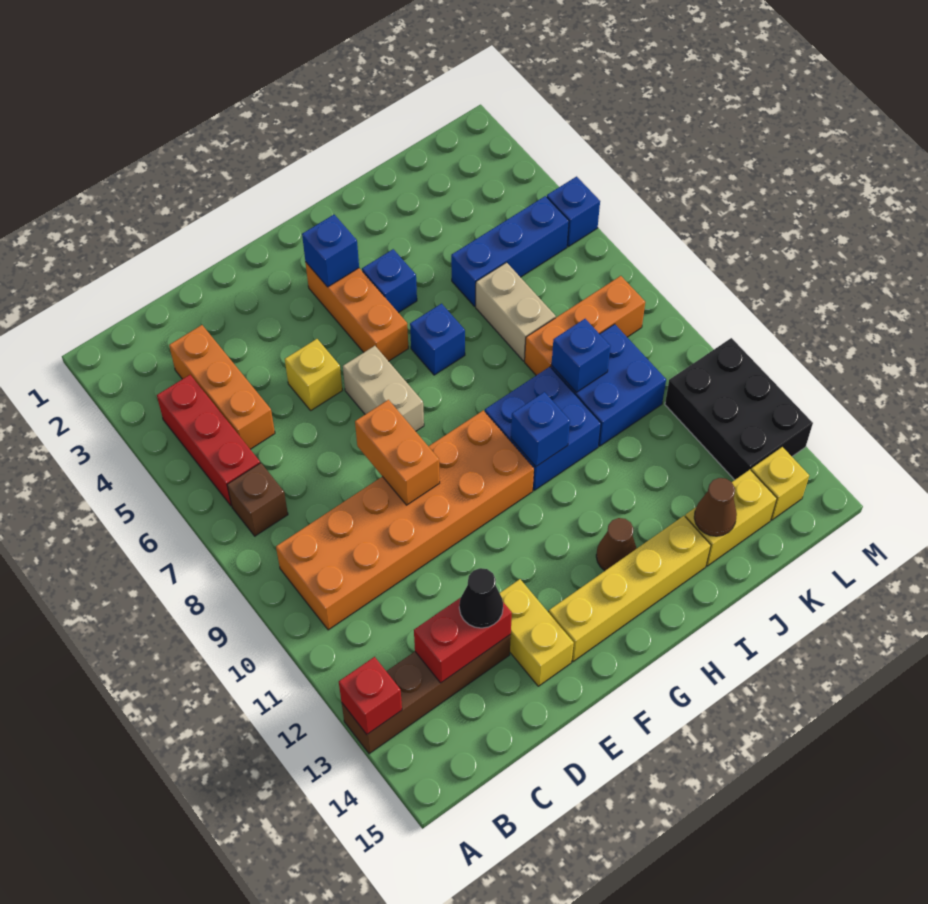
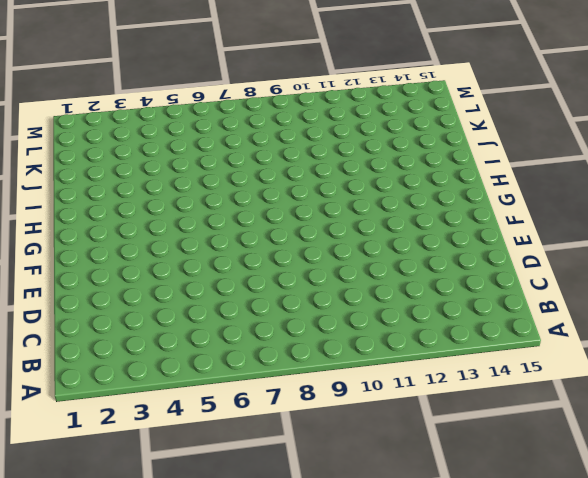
none -> brown brick A13:D13 level 1
none -> red brick B4:B6 level 1
none -> brown brick B7 level 1
none -> orange brick B9:G10 level 1

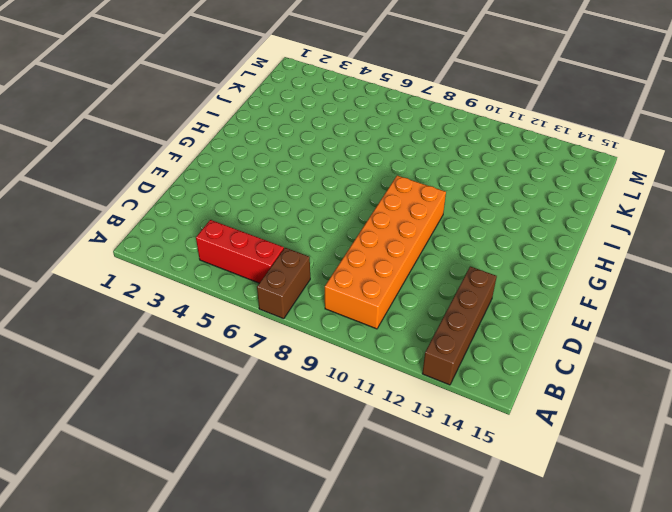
brown brick A7:B7 level 1 -> brown brick B7 level 1
none -> orange brick C3:C5 level 1
none -> yellow brick E5 level 1
none -> yellow brick E13:E14 level 1
none -> tan brick F6:F7 level 1

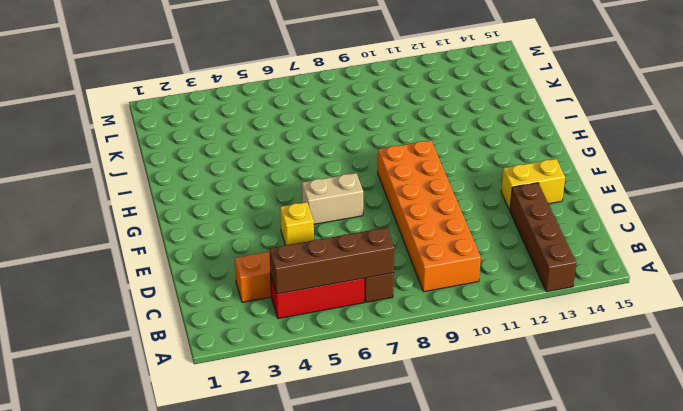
brown brick B4:B7 level 2 -> none
none -> yellow brick F14:I14 level 1
none -> orange brick G3:G5 level 1
none -> blue brick H4 level 1
none -> blue brick H6 level 1

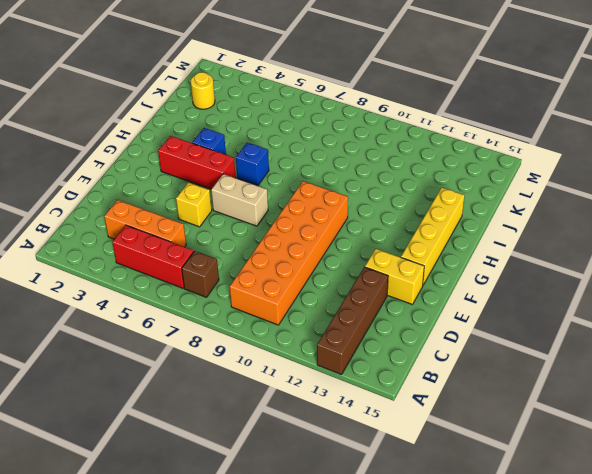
red brick G3:G5 level 1 -> orange brick G3:G5 level 1
yellow round brick K2 level 1 -> none
none -> blue brick H9:I10 level 1
none -> brown cone H13 level 1
none -> blue brick J5:L5 level 1
none -> tan brick J6:J7 level 1

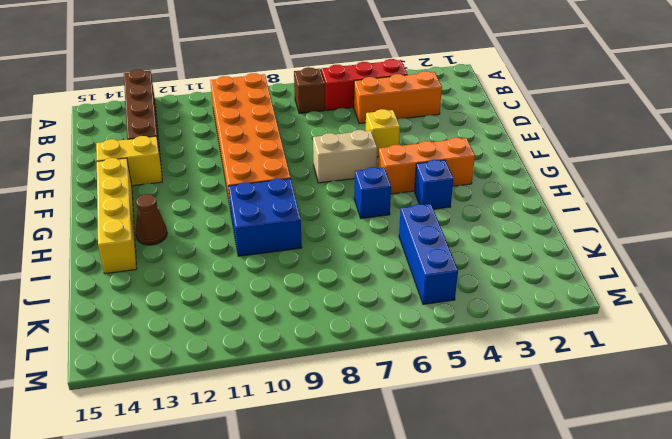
none -> tan brick J6:J7 level 1
none -> orange brick J8:L8 level 1
none -> blue brick J9:K10 level 1
none -> yellow brick J14:K14 level 1

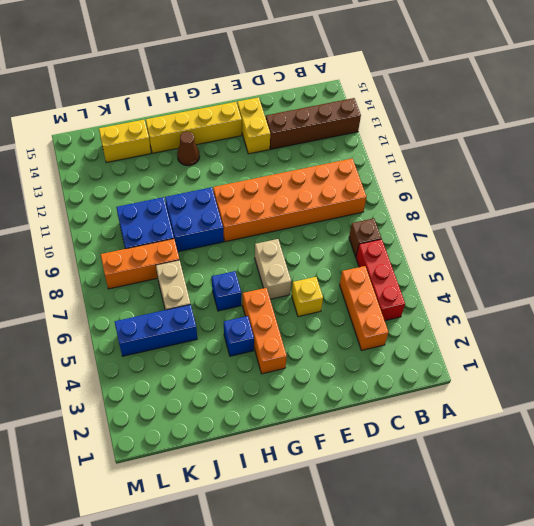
none -> black brick L11:M13 level 1
none -> yellow brick L14 level 1
none -> blue brick M5 level 1
none -> red brick A13 level 2

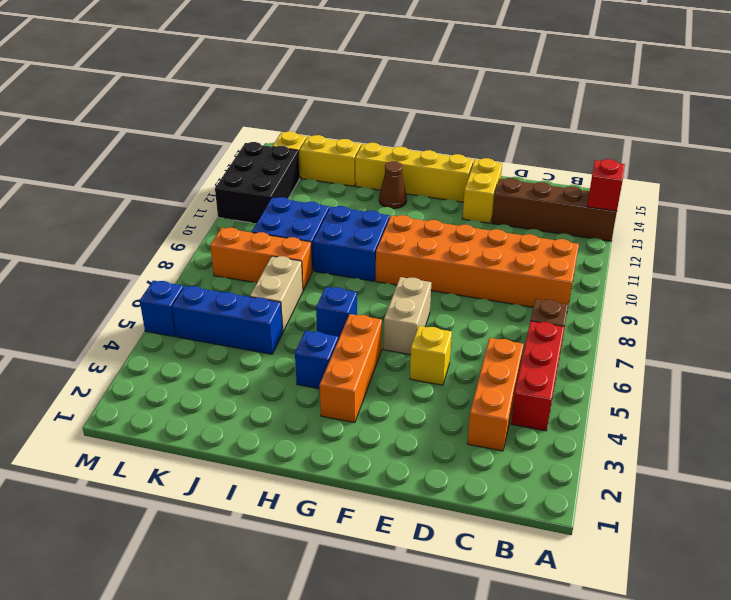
none -> red brick C13:D13 level 2
none -> orange brick E8:E9 level 2
none -> blue brick G3 level 2
none -> blue brick H10 level 2

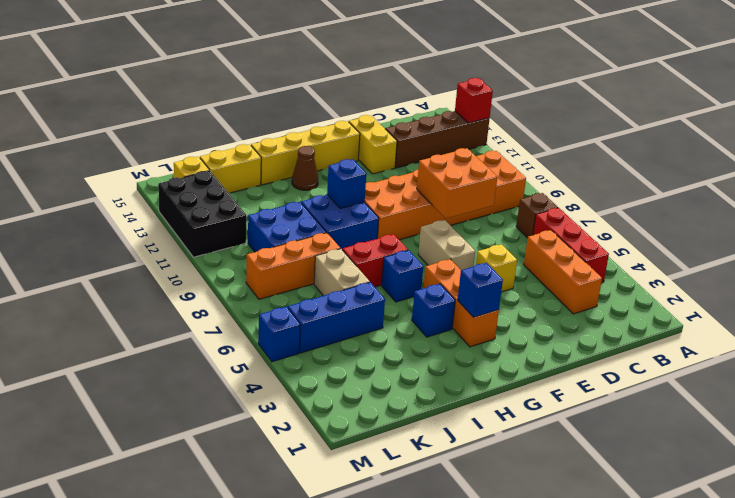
orange brick D8:E9 level 2 -> orange brick E8:E9 level 2
red brick H7:I7 level 1 -> red brick C13:D13 level 2
none -> blue brick J9 level 2
none -> brown cone J14 level 2
none -> black cone D13 level 3

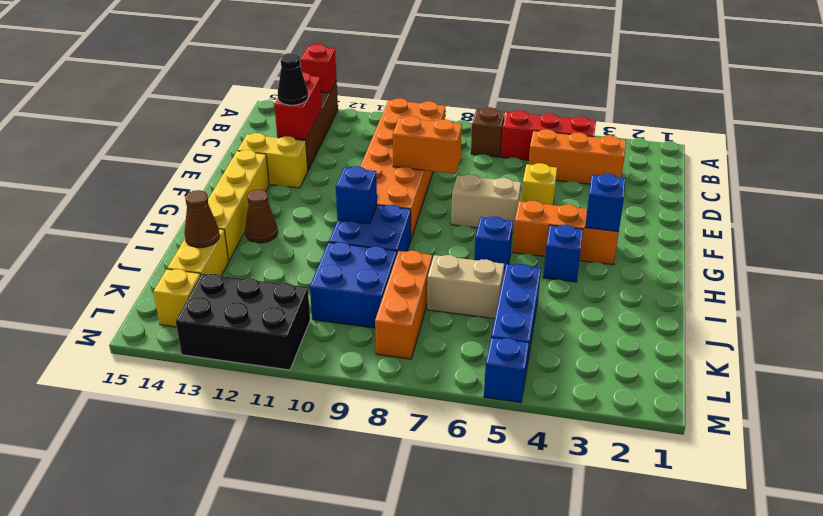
none -> blue brick J9 level 2

